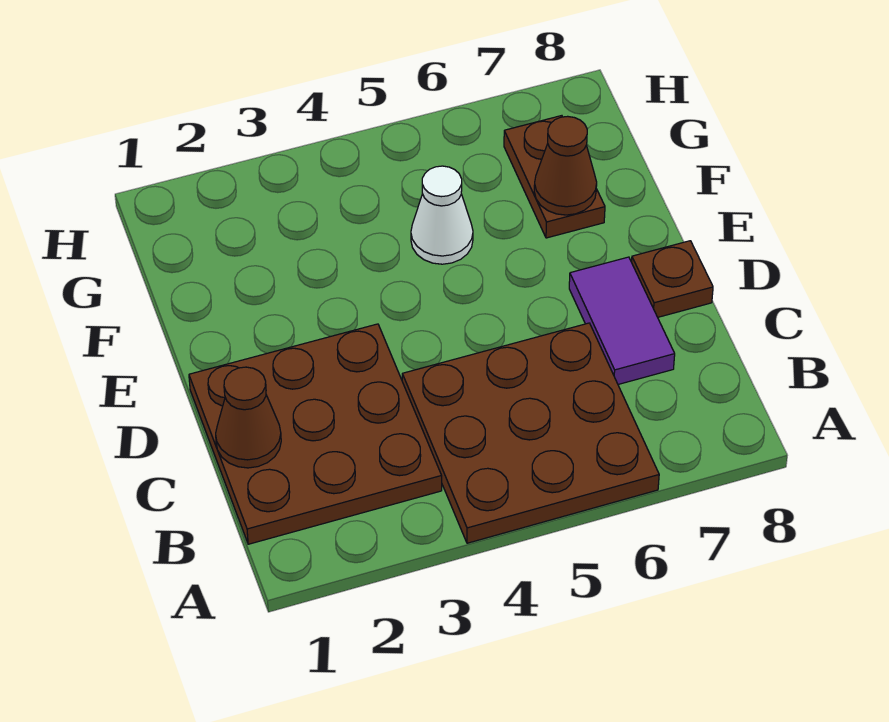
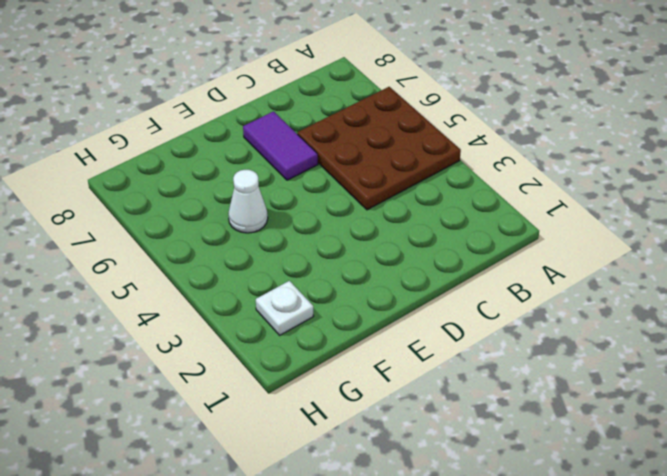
purple tile D6:D7 level 1 -> purple tile C7:D7 level 1
white plate G2 level 1 -> none
none -> brown plate B1:D3 level 1
none -> brown plate D8 level 1

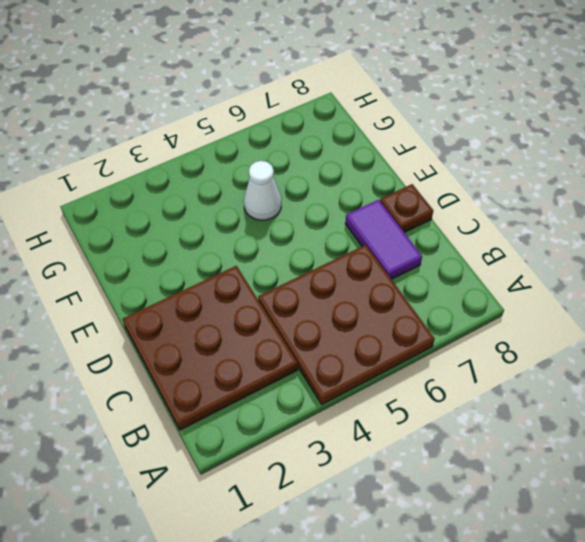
none -> brown plate F7:G7 level 1
none -> brown cone C1 level 2

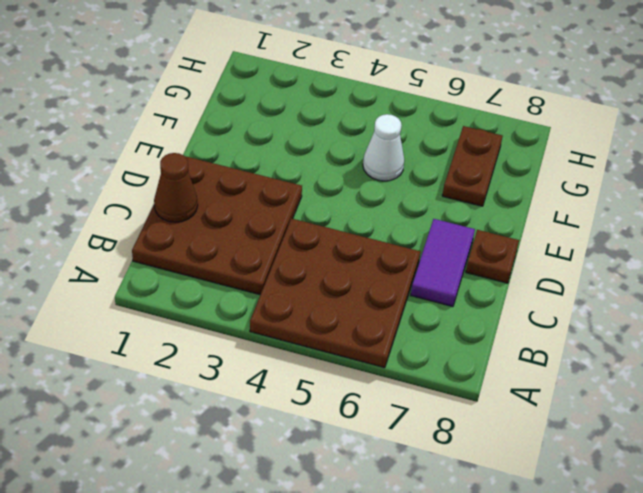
none -> brown cone F7 level 2

